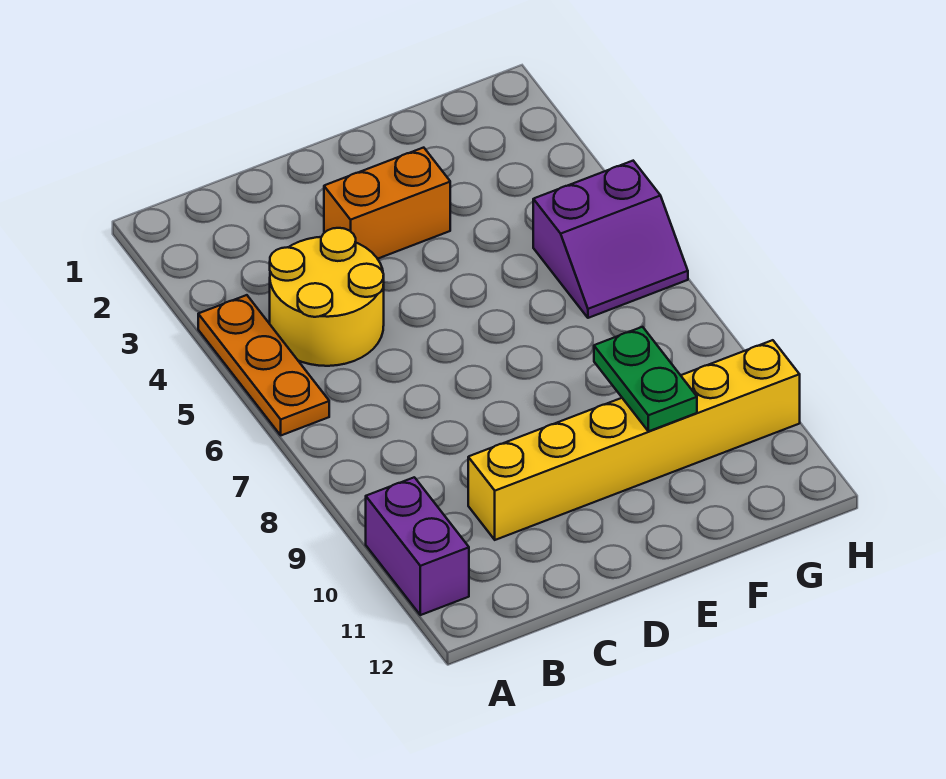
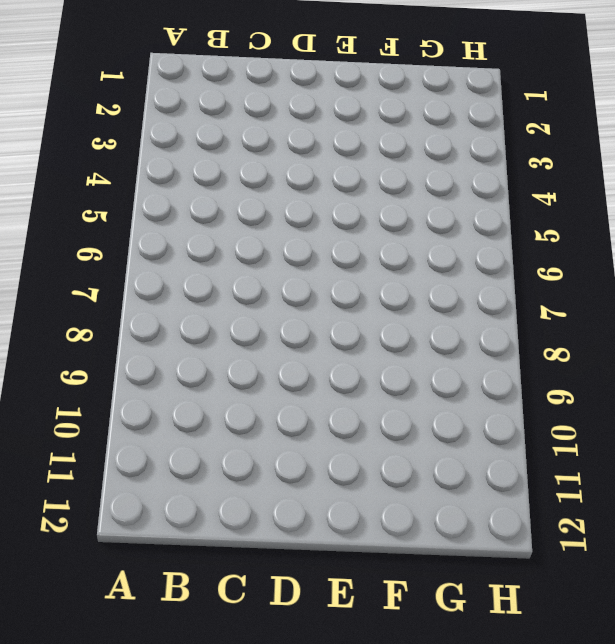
none -> orange plate A4:A6 level 1
none -> purple brick A10:A11 level 1

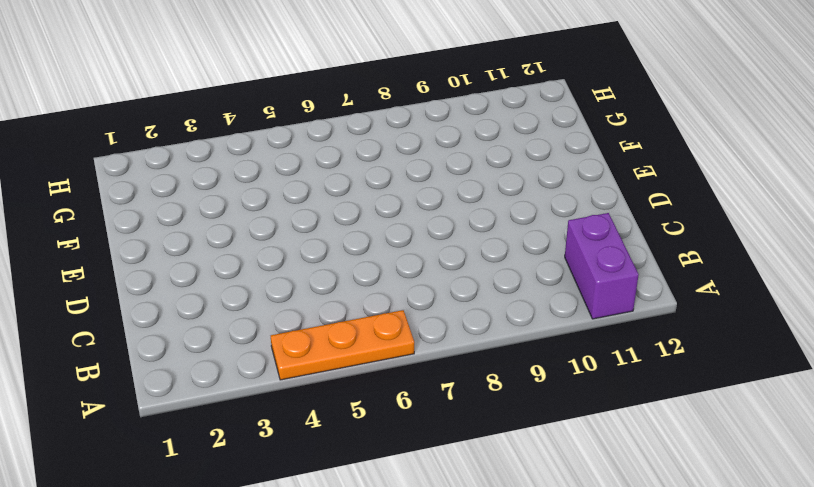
purple brick A11:B11 level 1 -> purple brick A10:A11 level 1
none -> yellow round brick B4:C5 level 1
none -> yellow brick C10:H10 level 1

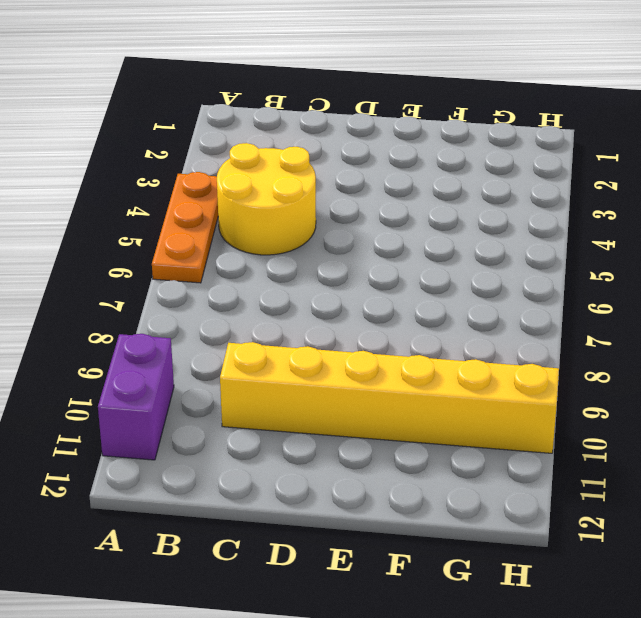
none -> orange brick D3:E3 level 1
none -> purple slope G5:H6 level 1 top 5

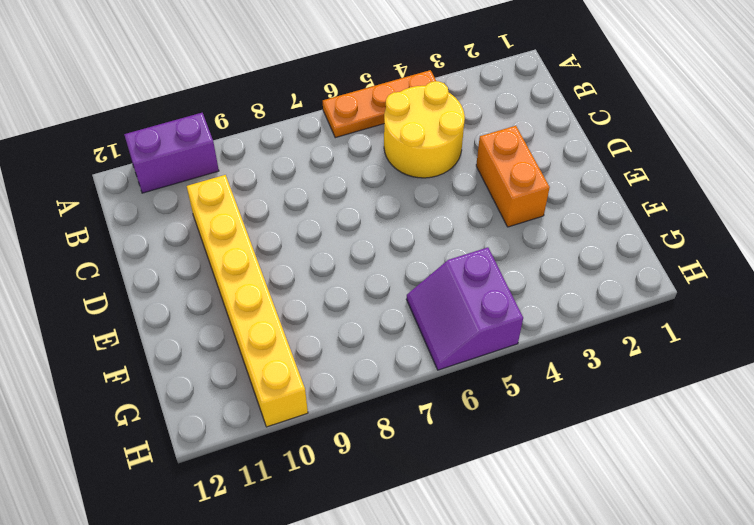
none -> green plate F9:F10 level 2

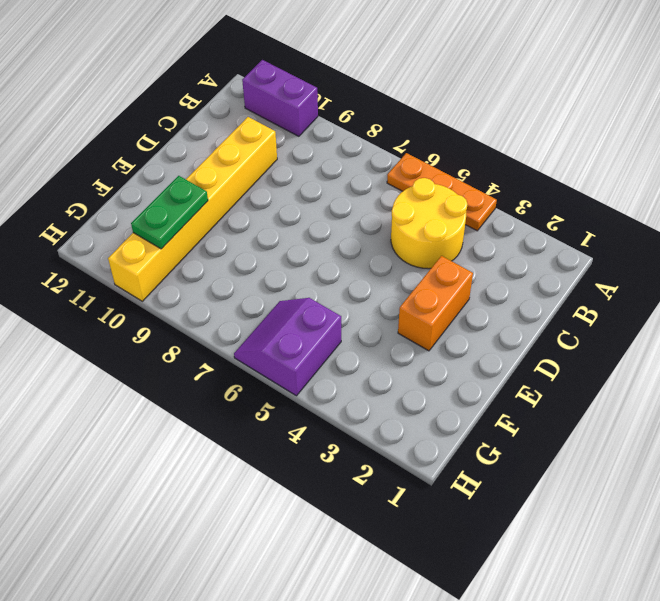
green plate F10:G10 level 2 -> green plate F9:F10 level 2

